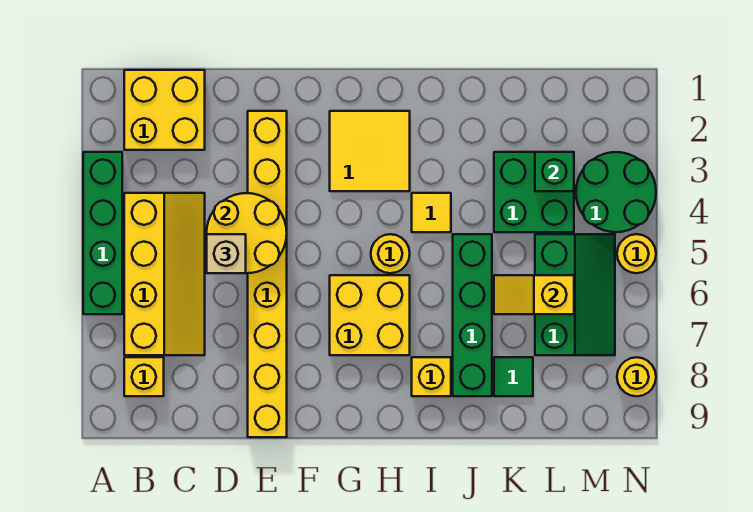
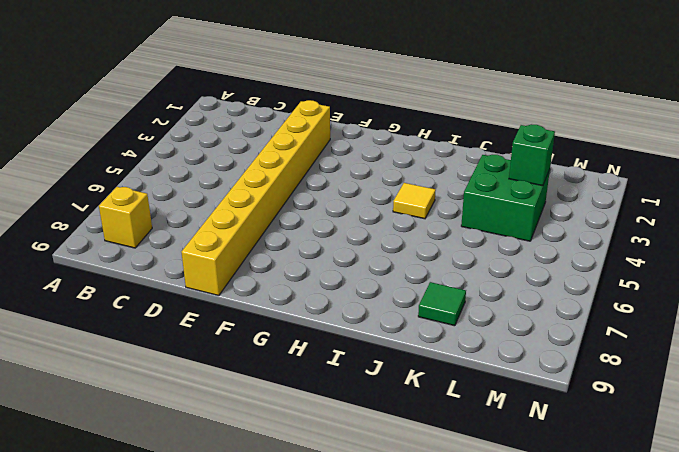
none -> green brick A3:A6 level 1
none -> yellow brick B1:C2 level 1
none -> yellow slope B4:C7 level 1 top B

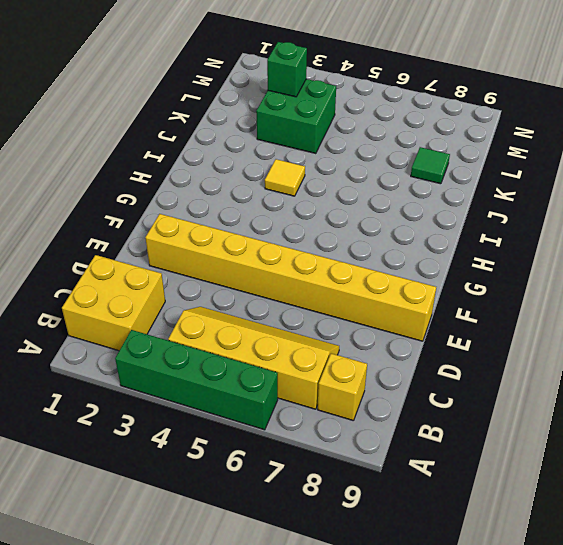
none -> yellow tile G2:H3 level 1
none -> yellow brick G6:H7 level 1
none -> yellow round brick H5 level 1

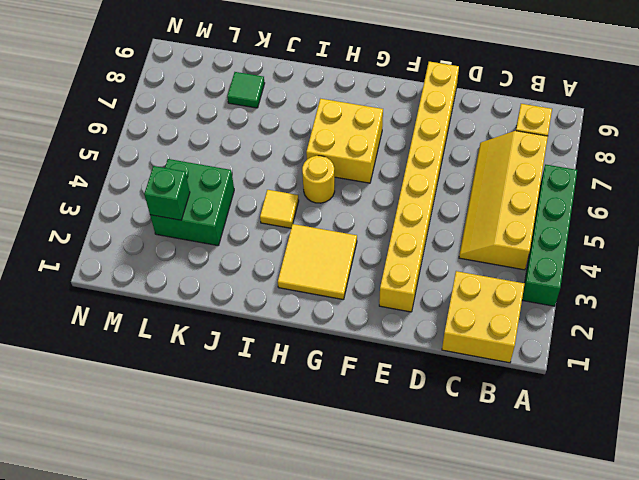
none -> yellow brick I8 level 1
none -> green brick J5:J8 level 1
none -> green slope L5:M7 level 1 top L

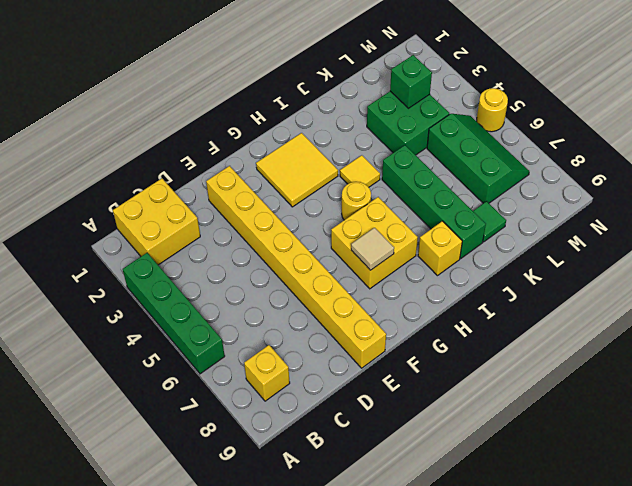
tan tile G7 level 2 -> none
none -> yellow slope B4:C7 level 1 top B
none -> green round brick M3:N4 level 1
none -> yellow round brick N8 level 1

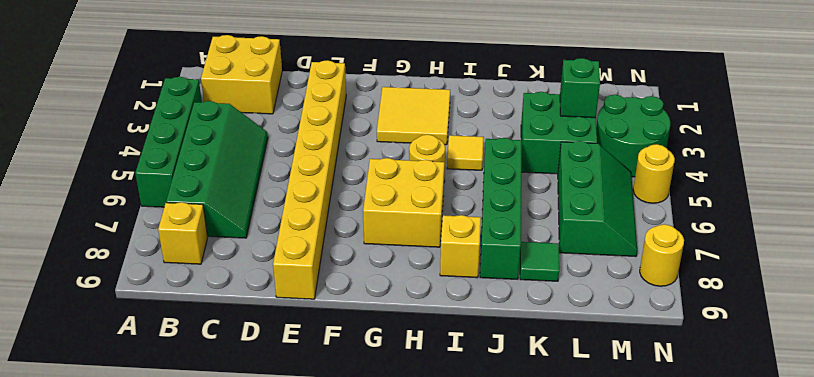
green slope B4:C7 level 1 top B -> yellow slope B4:C7 level 1 top B
none -> yellow round brick D4:E5 level 2
none -> yellow slope K6:L6 level 2 top L
none -> tan brick D5 level 3

